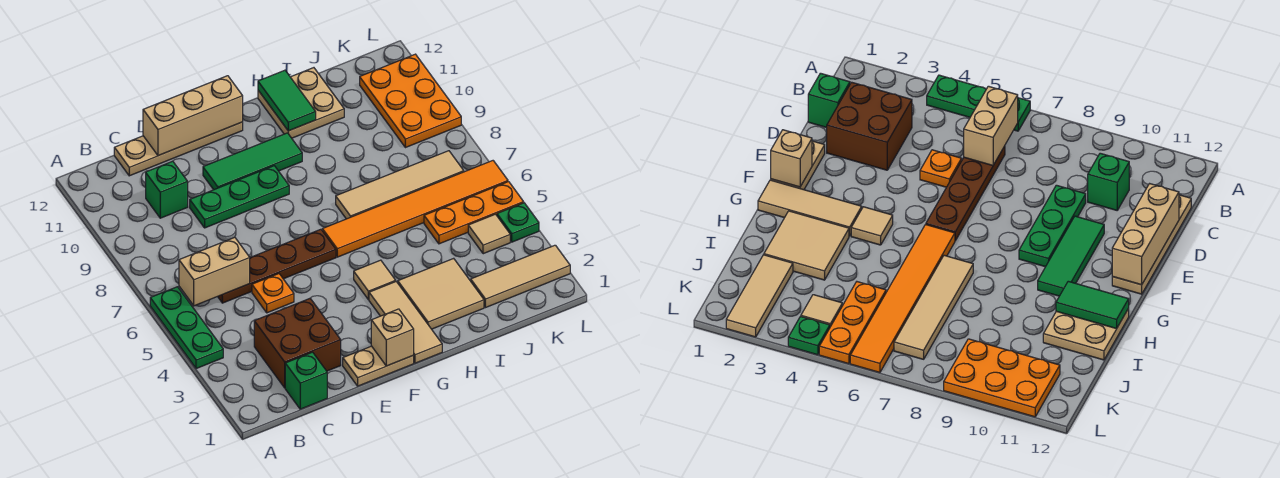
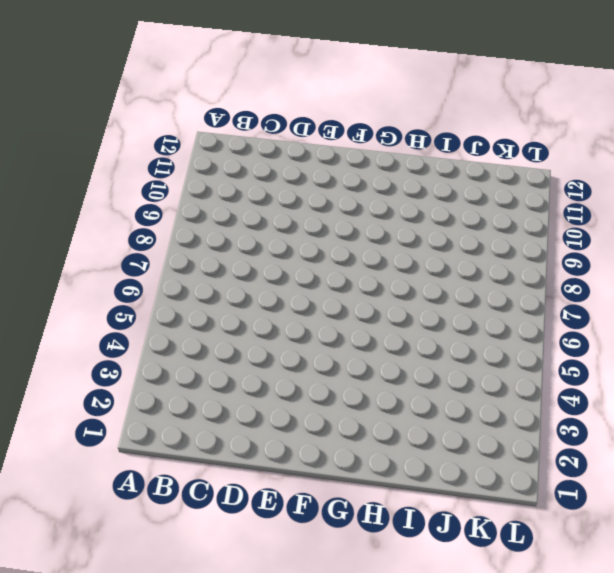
none -> green plate A4:A6 level 1
none -> green brick C1 level 1
none -> brown brick C2:D3 level 1

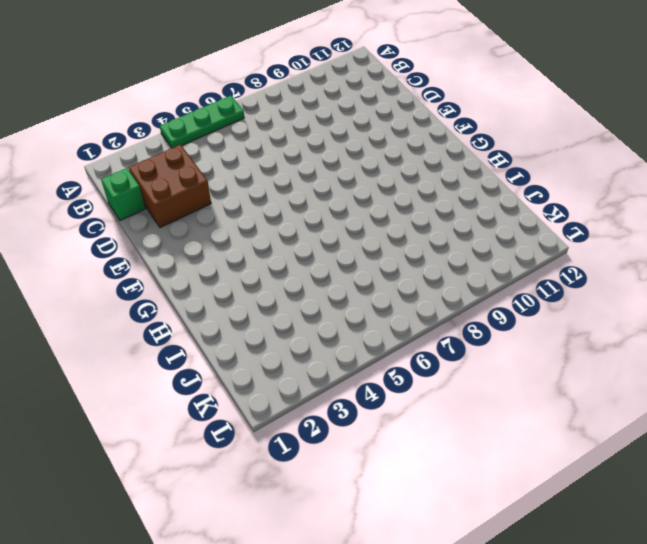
none -> brown plate C6:F6 level 1
none -> green brick C10 level 1
none -> tan plate C12:F12 level 1

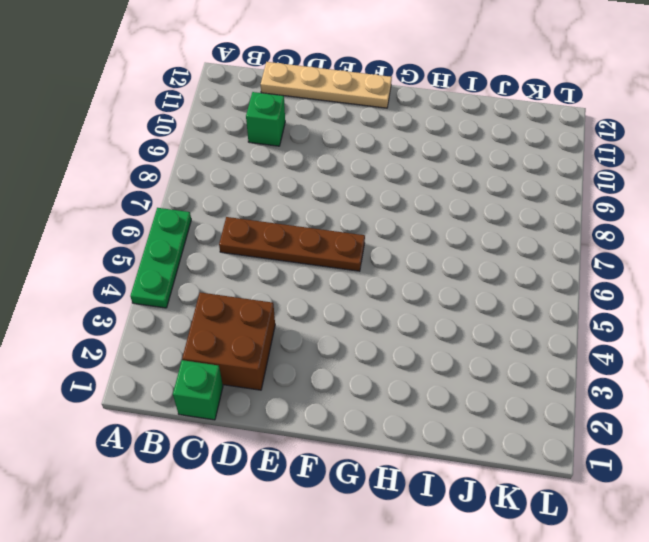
none -> orange plate D5 level 1
none -> green plate D9:F9 level 1
none -> tan plate E1:F1 level 1

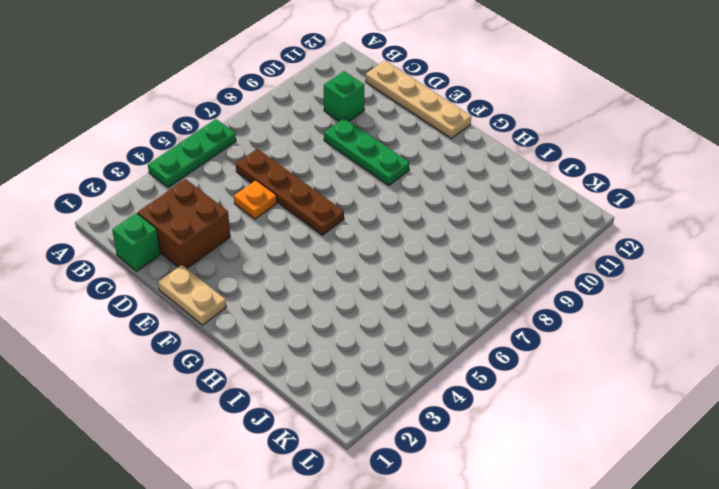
none -> green tile E10:G10 level 1
none -> tan tile G1:G3 level 1
none -> tan tile G4 level 1

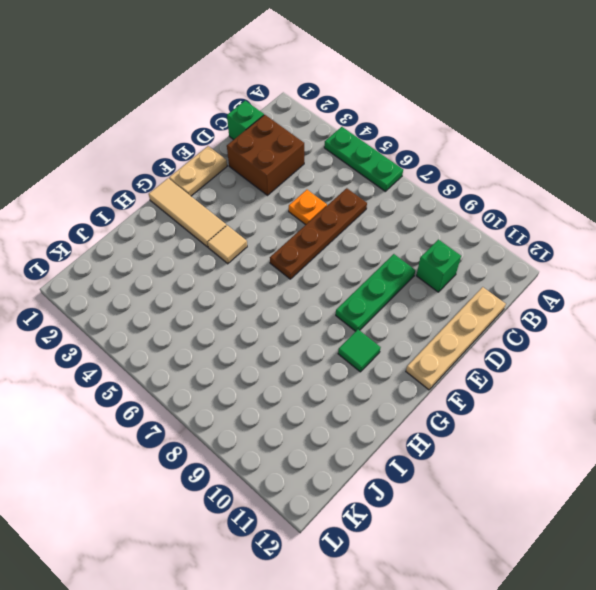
green tile G10 level 1 -> green tile E10:G10 level 1
none -> orange tile G6:L6 level 1
none -> tan tile H2:I3 level 1
none -> tan tile H7:K7 level 1

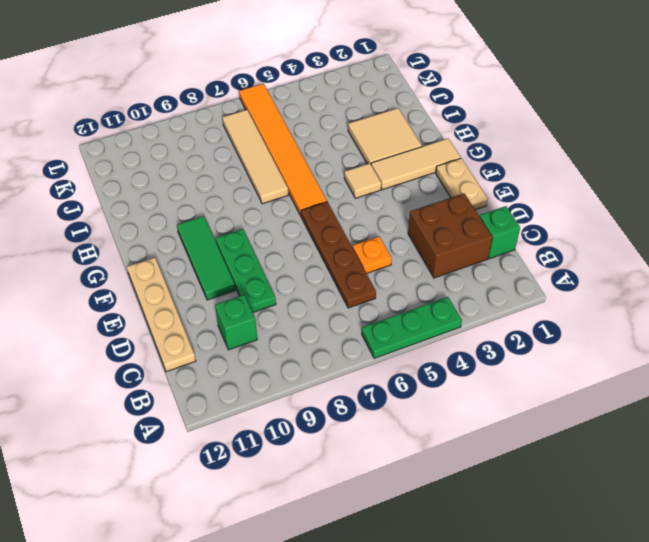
none -> tan plate H11:I12 level 1
none -> tan tile J2:L2 level 1
none -> orange plate J5:L5 level 1

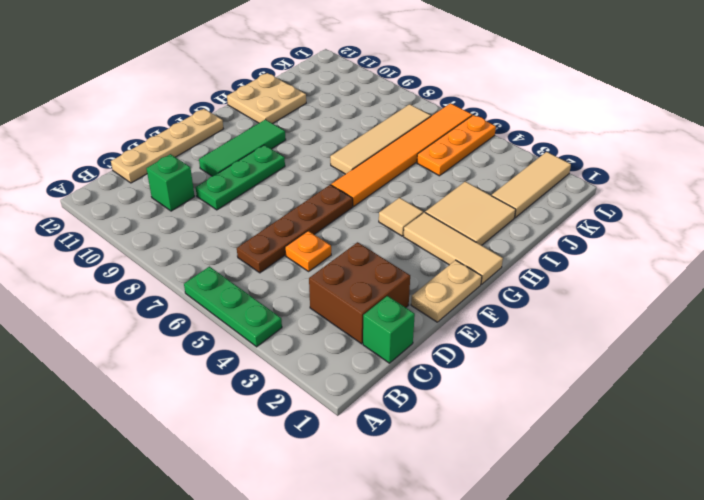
none -> tan tile K4 level 1
none -> orange plate K9:L11 level 1
none -> green plate L4 level 1

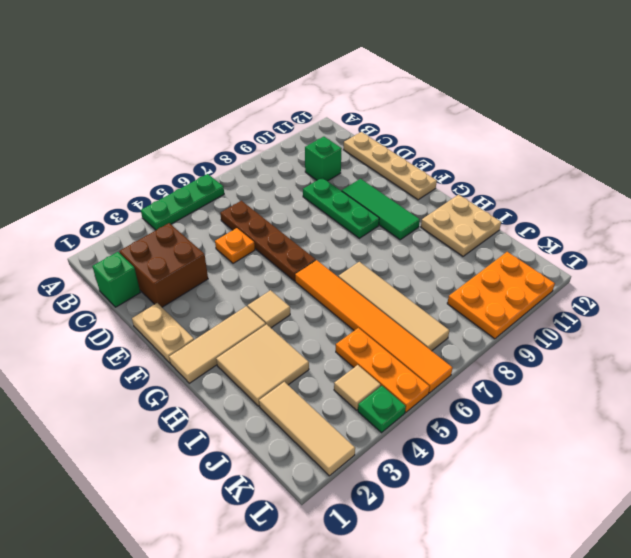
none -> tan brick B6:C6 level 2
none -> tan brick D12:F12 level 2
none -> tan brick F1 level 2

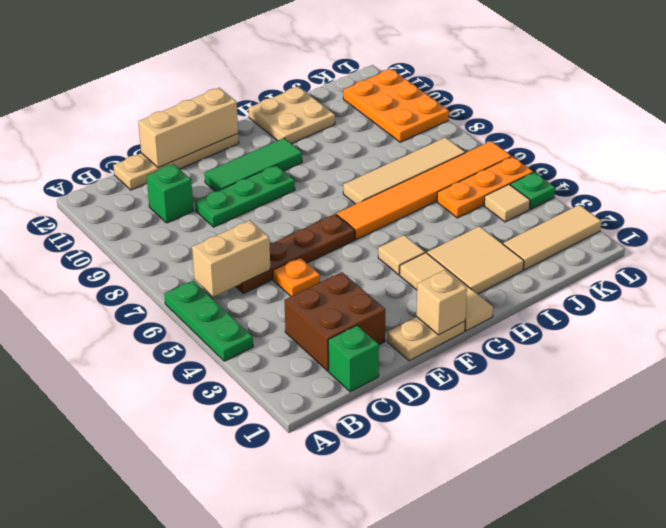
none -> green tile H11:H12 level 2

